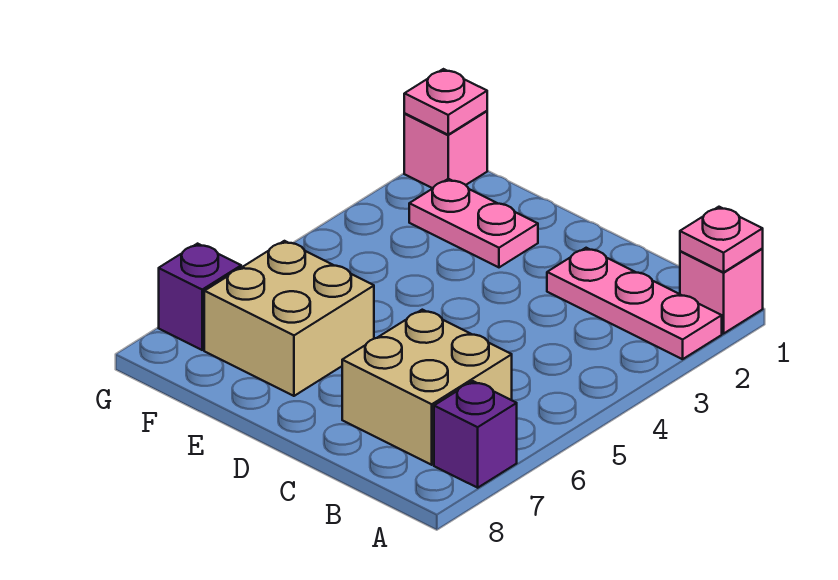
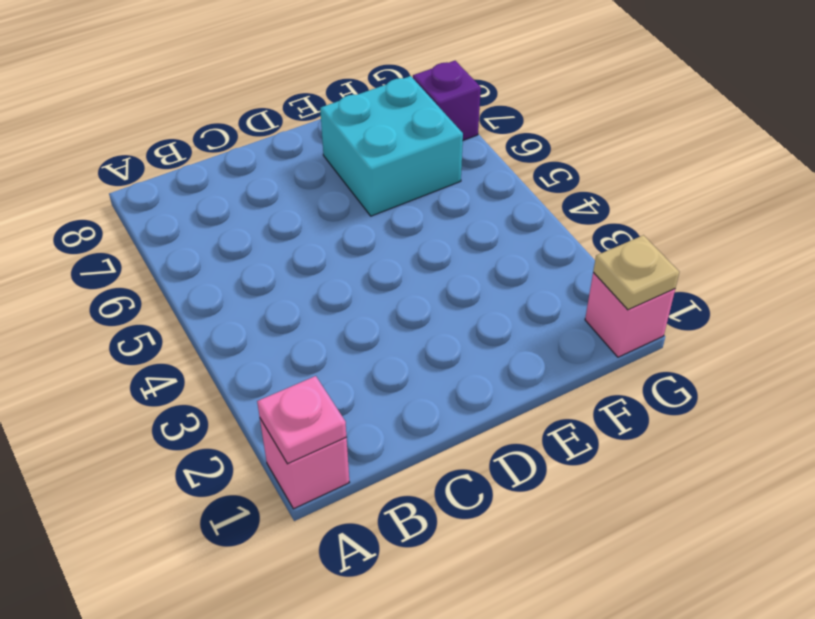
cyan brick E6:F7 level 1 -> tan brick E6:F7 level 1
tan plate G1 level 2 -> pink plate G1 level 2
none -> pink plate A2:C2 level 1
none -> purple brick A7 level 1

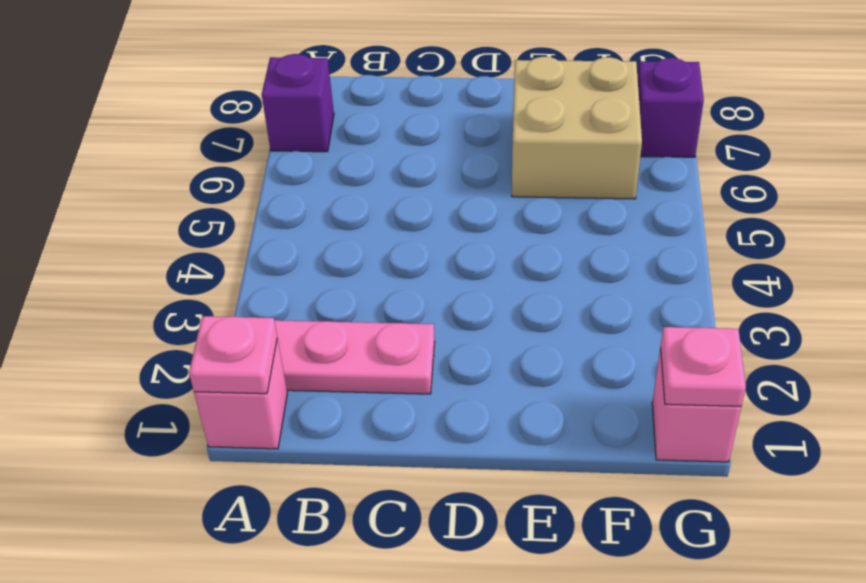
none -> tan brick B6:C7 level 1
none -> pink plate E2:F2 level 1

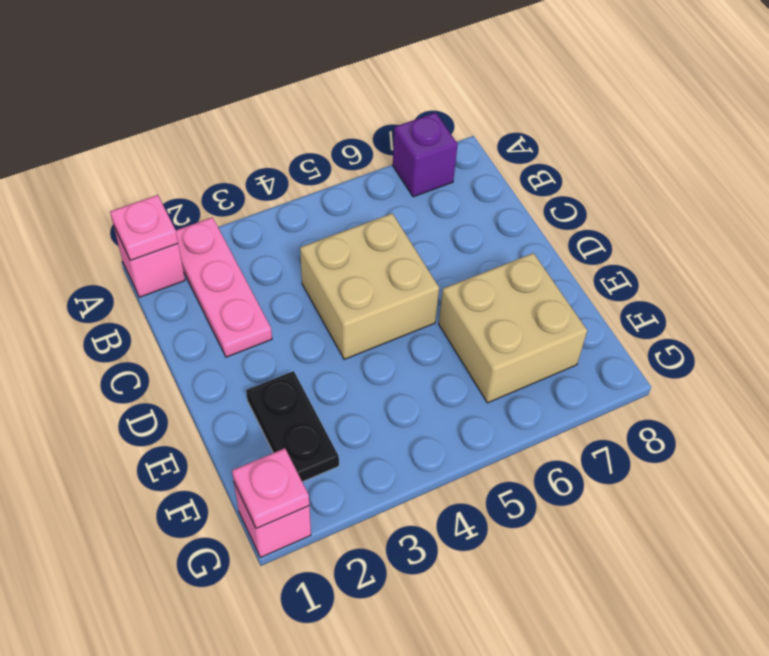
tan brick C4:D5 level 1 -> tan brick B6:C7 level 1
black plate E2:F2 level 1 -> pink plate E2:F2 level 1
none -> purple brick G7 level 1

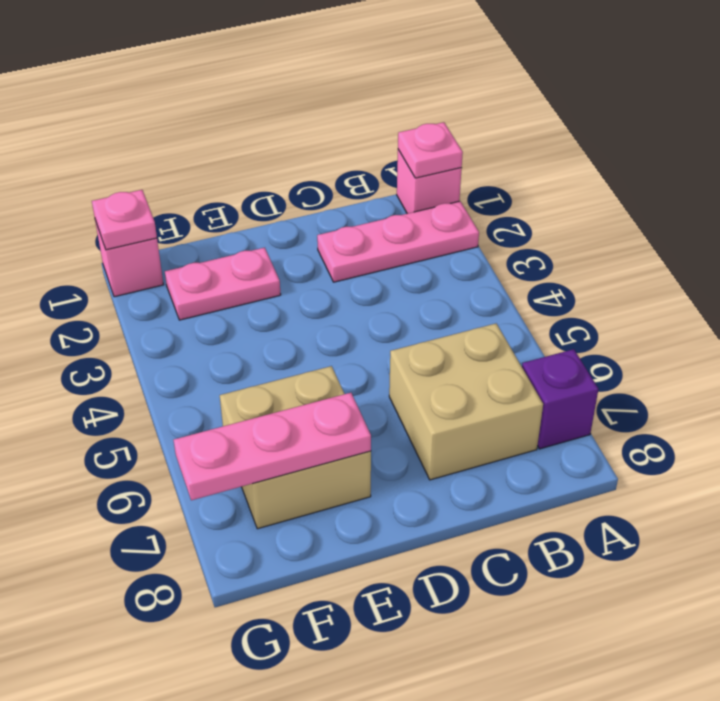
pink plate E7:G7 level 2 -> none
none -> purple brick G7 level 1

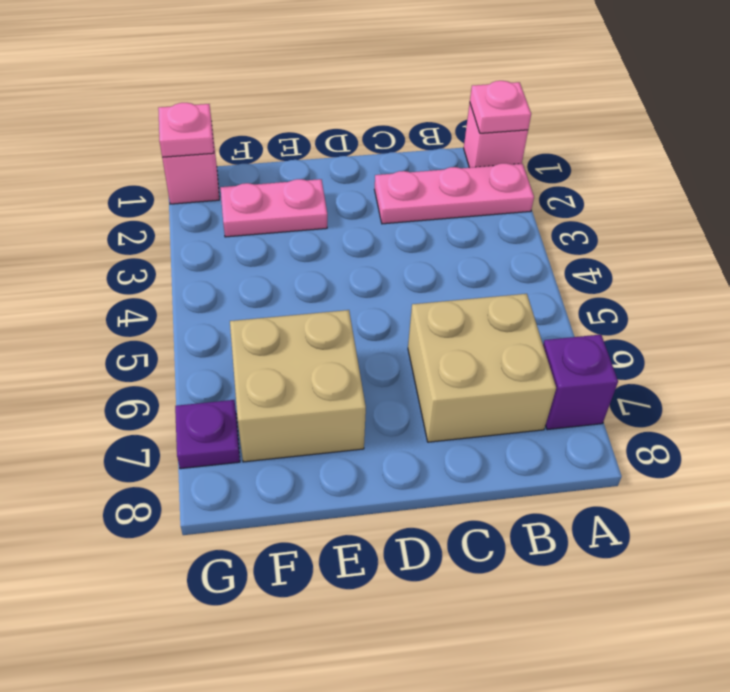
purple plate G7 level 1 -> purple brick G7 level 1

